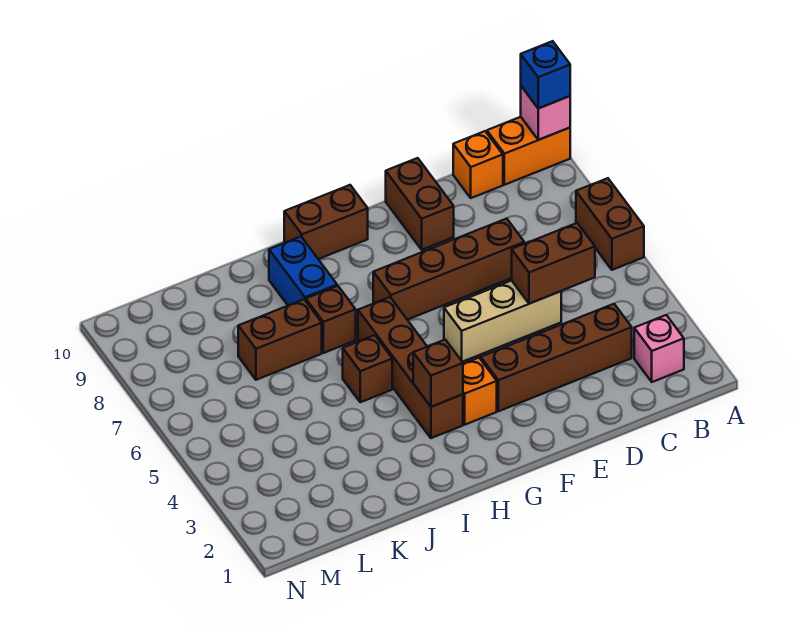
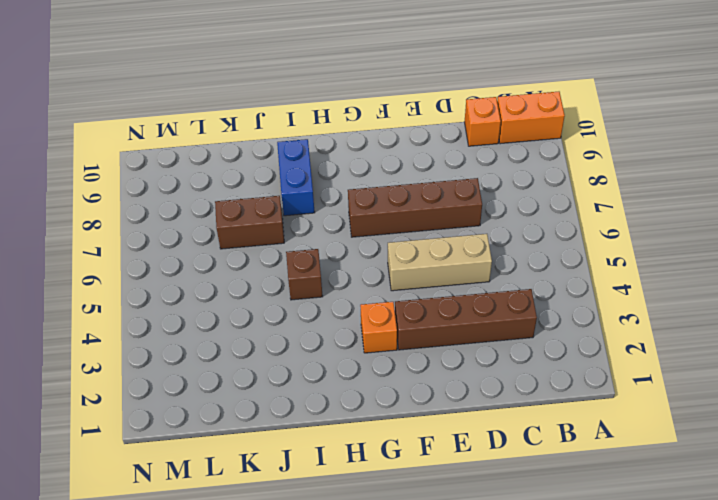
none -> brown brick A6:A7 level 1
none -> pink brick B2 level 1
none -> brown brick E9:E10 level 1

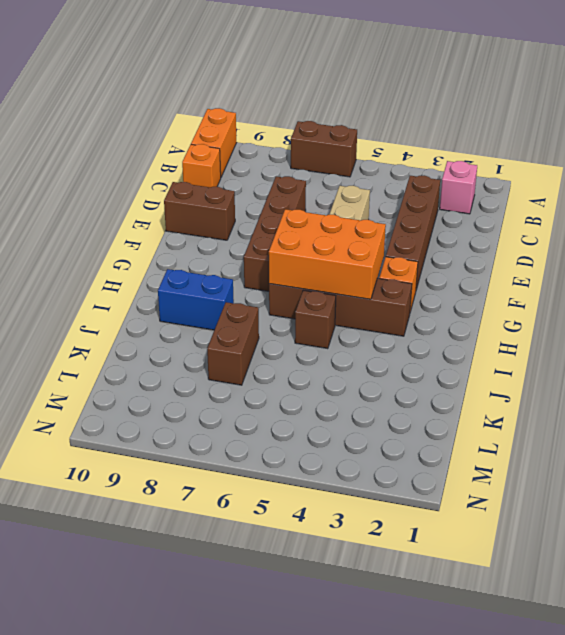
orange brick G4:H6 level 2 -> none
none -> brown brick G10:H10 level 1
none -> brown brick I7 level 1
none -> pink brick A10 level 2

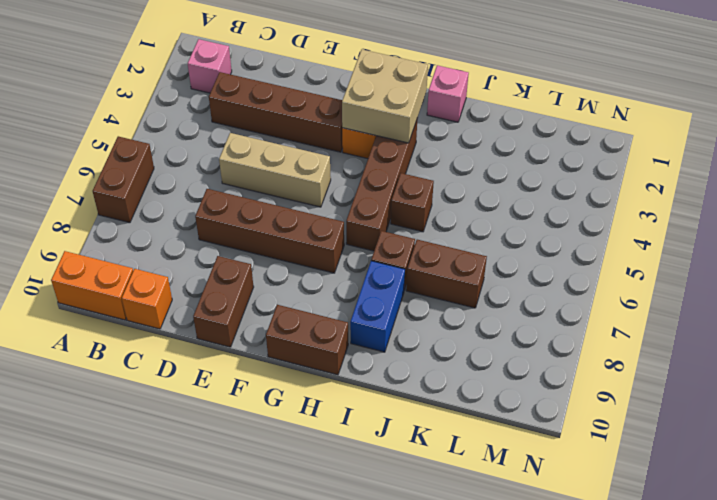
tan brick G2:H3 level 2 -> brown brick H3 level 2
pink brick I1 level 1 -> pink brick A10 level 2
none -> brown brick C5:D5 level 2
none -> blue brick A10 level 3

